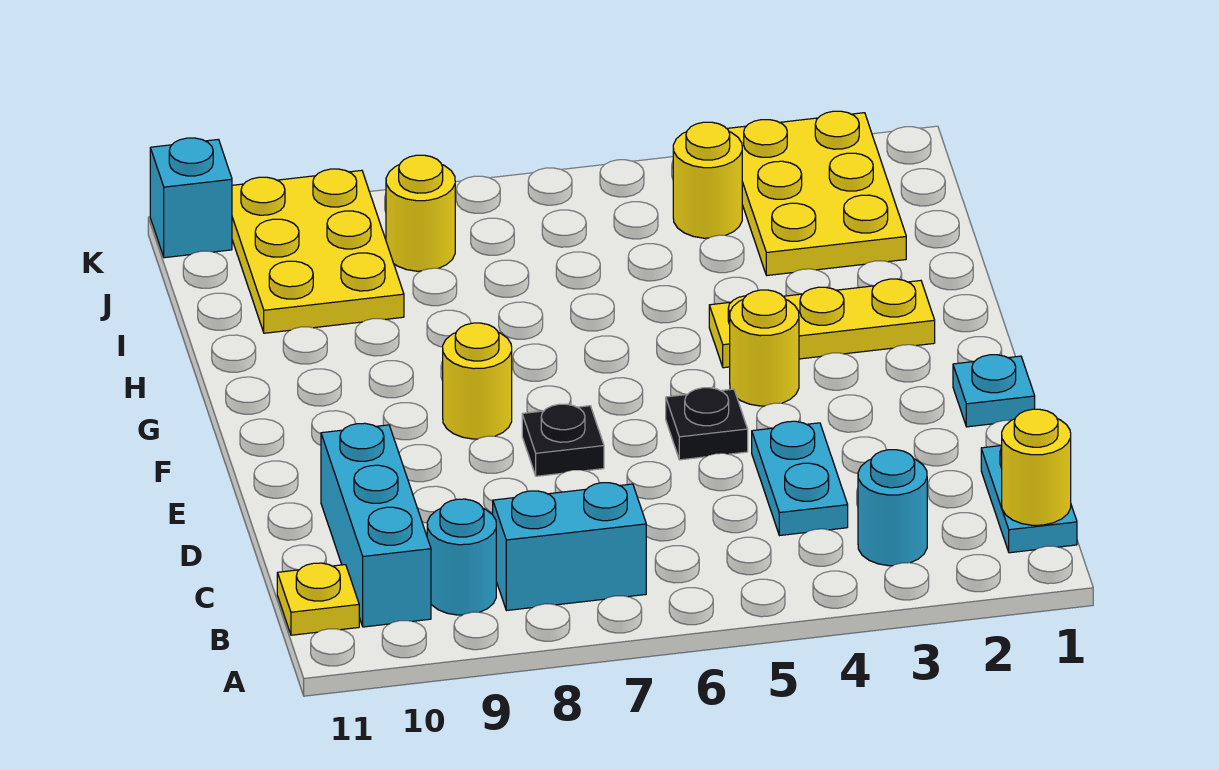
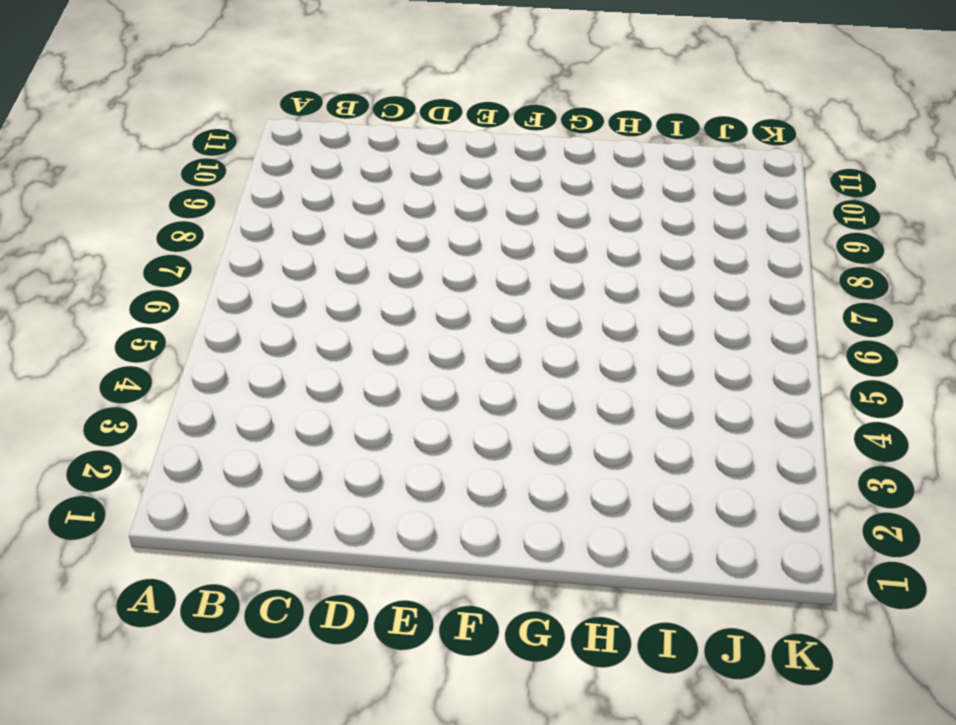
none -> cyan plate B1:C1 level 1
none -> cyan round brick B3 level 1
none -> cyan brick B7:B8 level 1

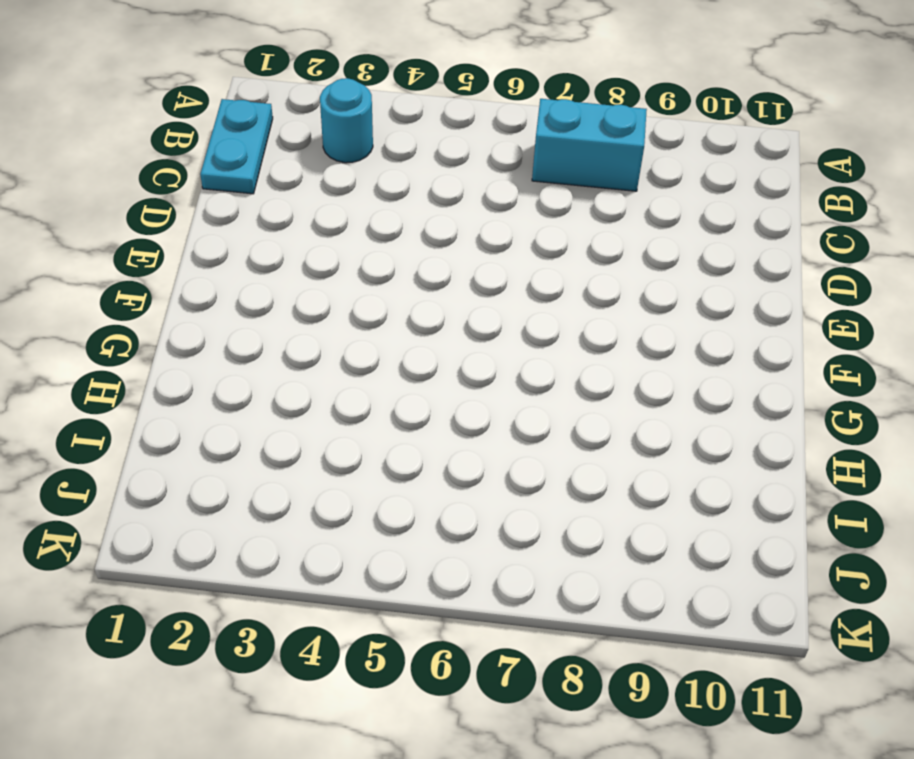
none -> cyan round brick B9 level 1
none -> cyan brick B10:D10 level 1
none -> yellow plate B11 level 1

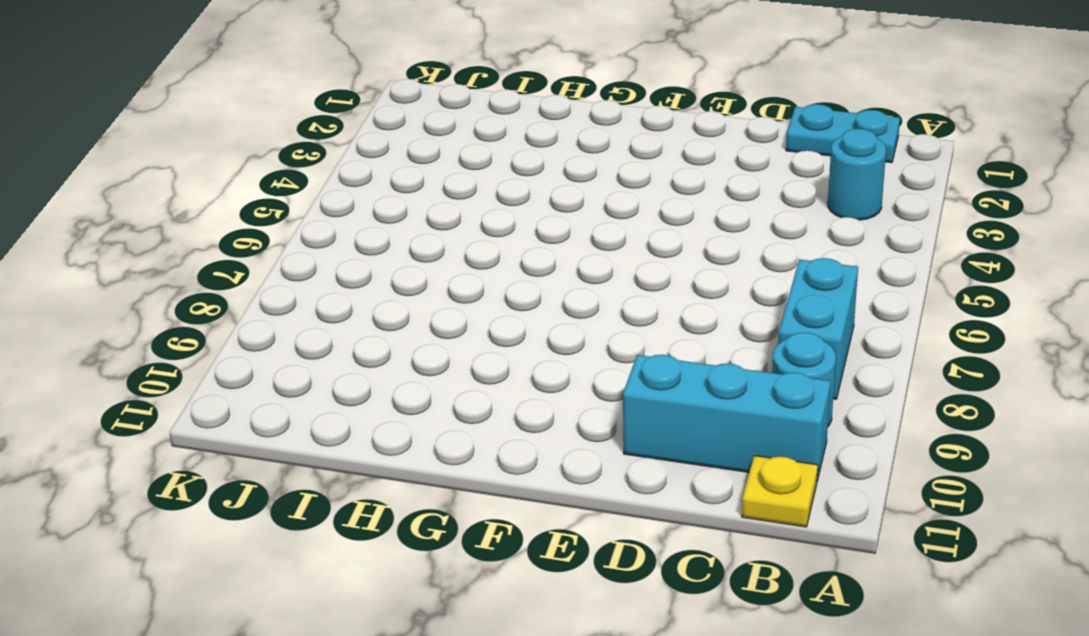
none -> cyan plate C4:D4 level 1
none -> cyan plate E1 level 1
none -> black plate E5 level 1

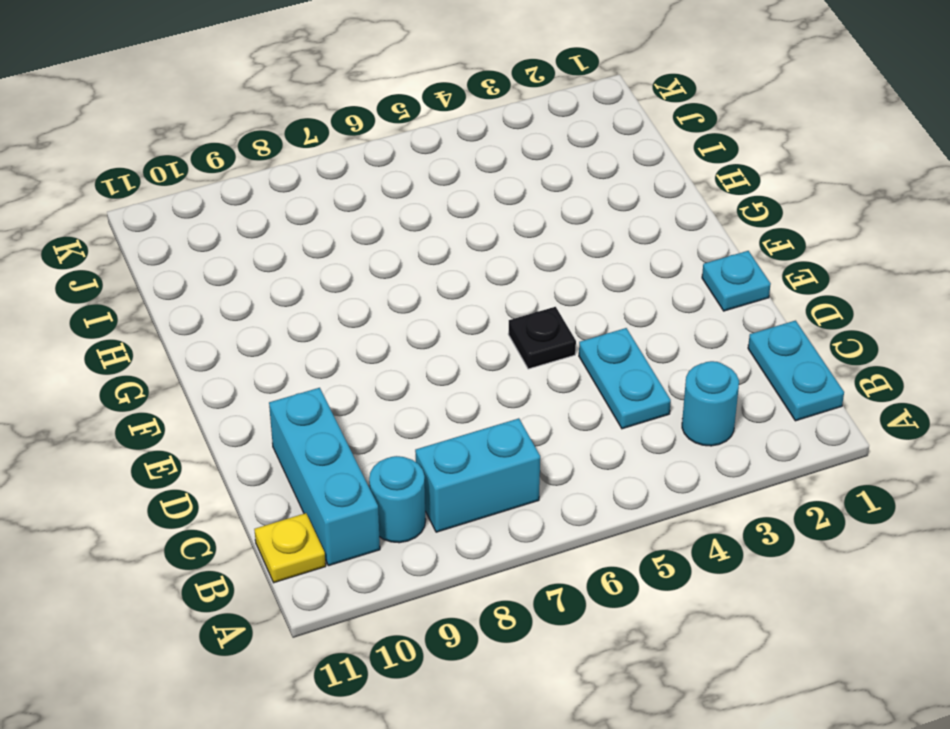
none -> black plate E7 level 1
none -> yellow round brick F4 level 1
none -> yellow round brick F8 level 1

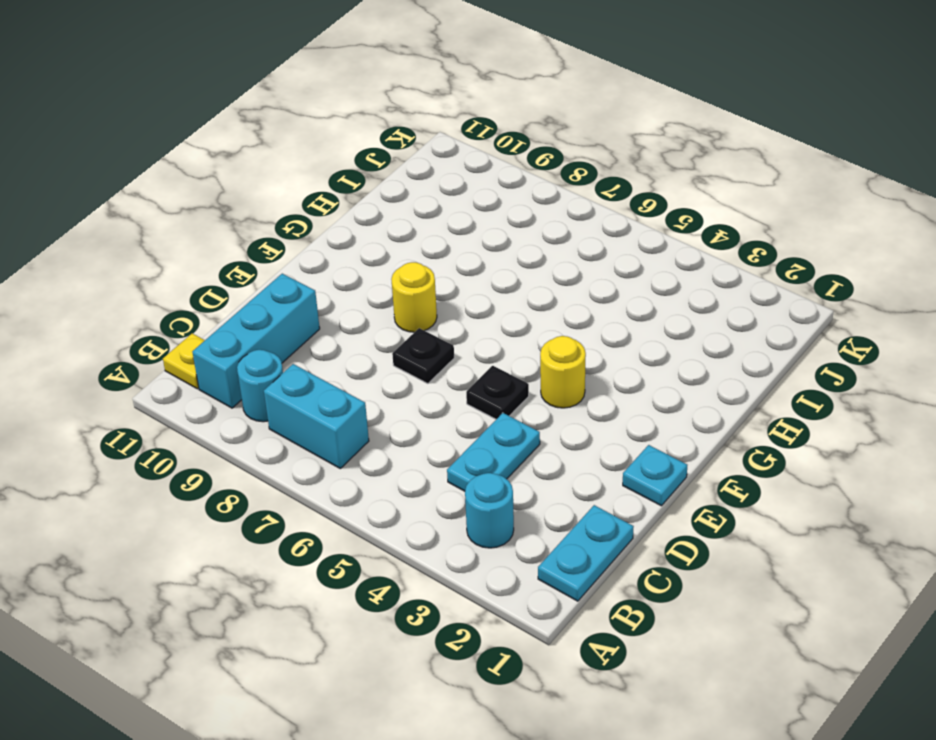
none -> yellow plate G2:G4 level 1
none -> yellow plate I2:K3 level 1
none -> yellow plate I9:K10 level 1

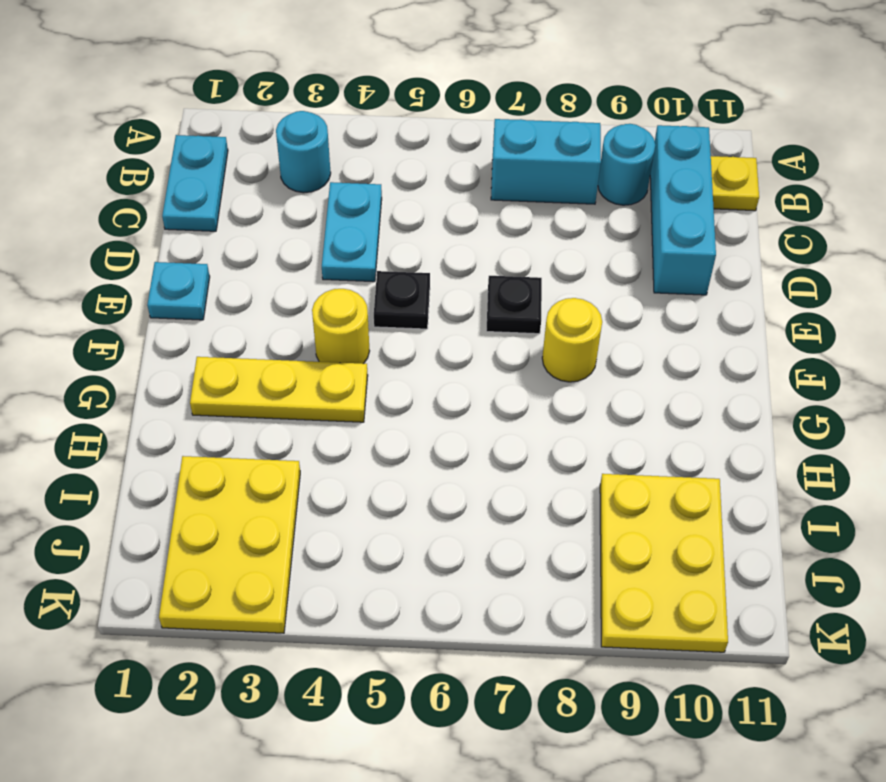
none -> yellow round brick J4 level 1
none -> yellow round brick J8 level 1
none -> cyan brick K11 level 1

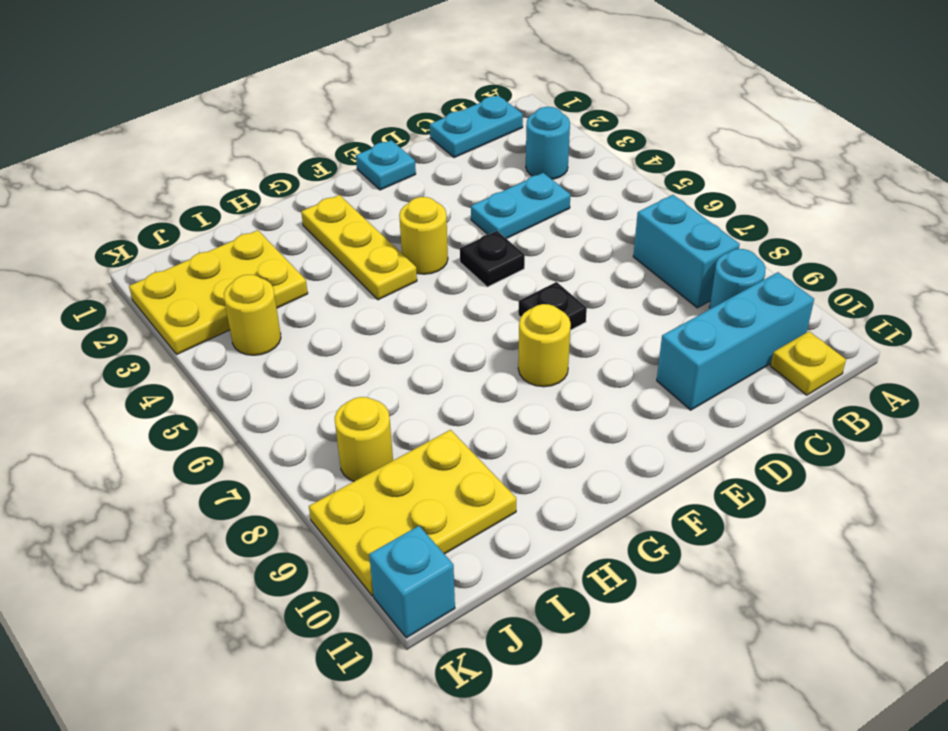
none -> yellow round brick B1 level 2

